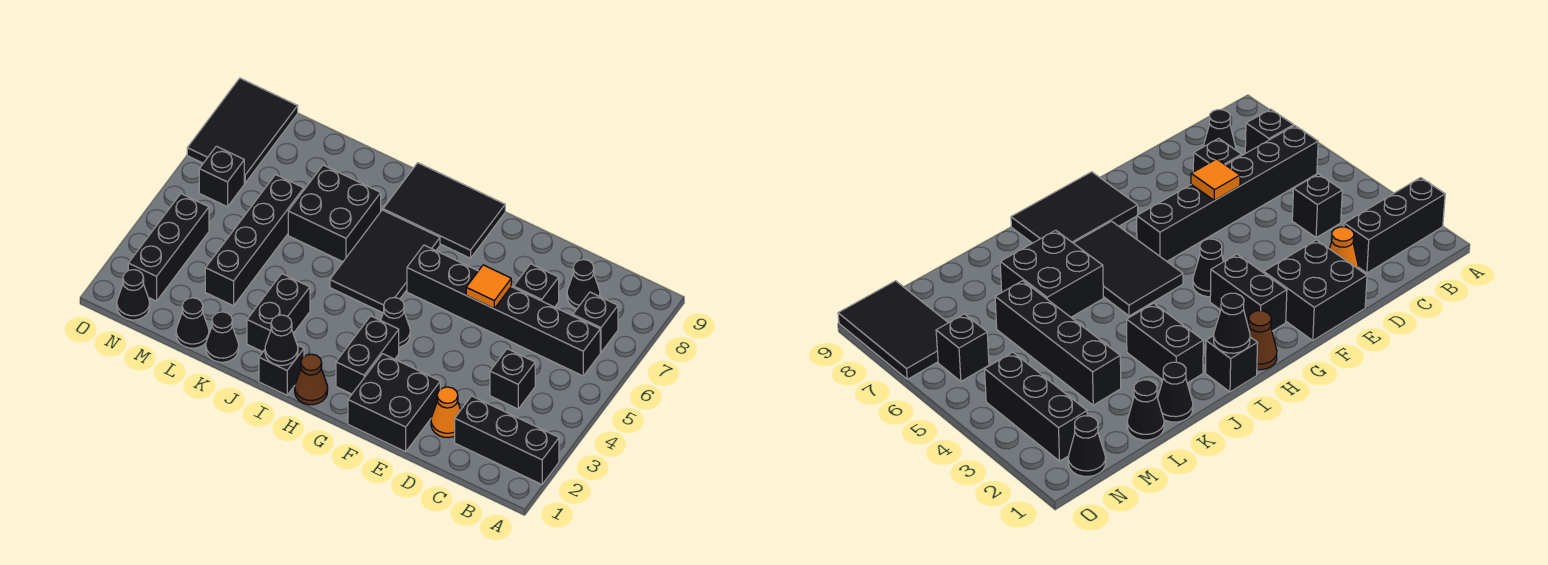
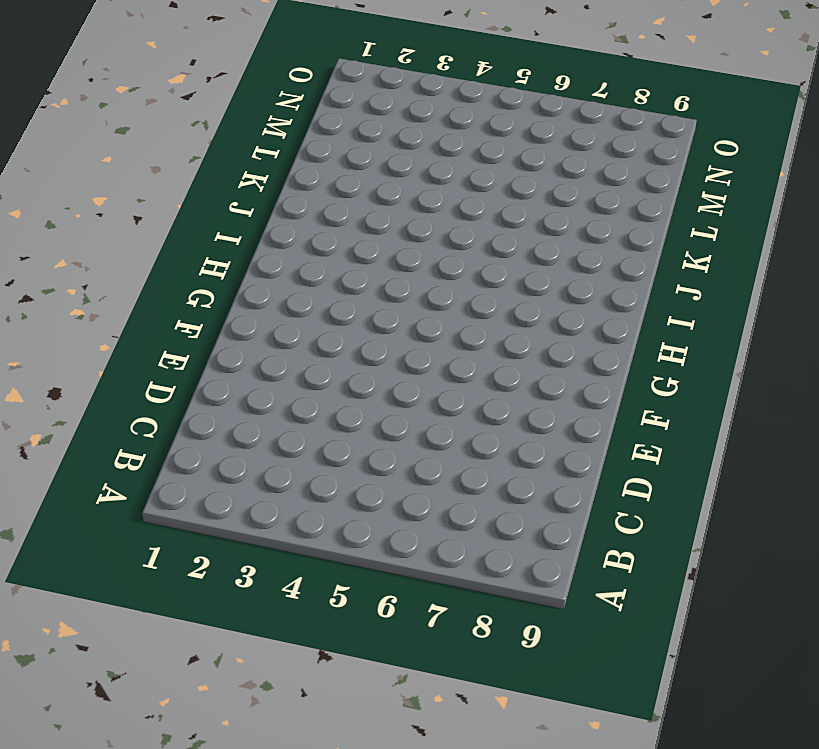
none -> black brick A2:C2 level 1
none -> black brick B6:G6 level 1
none -> black brick B7 level 1

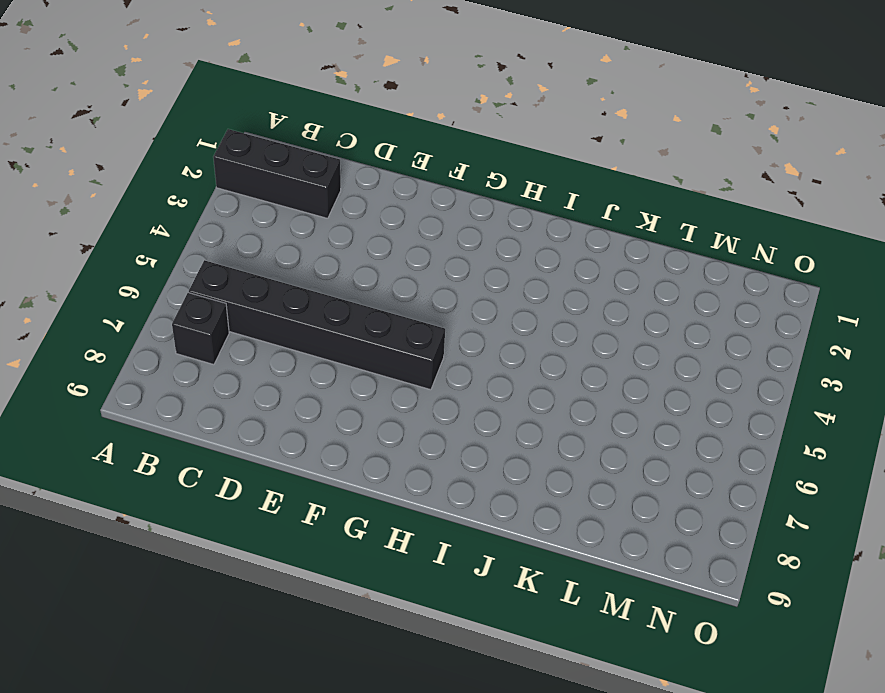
none -> black brick C4 level 1
none -> black cone C8 level 1
none -> orange cone D2 level 1

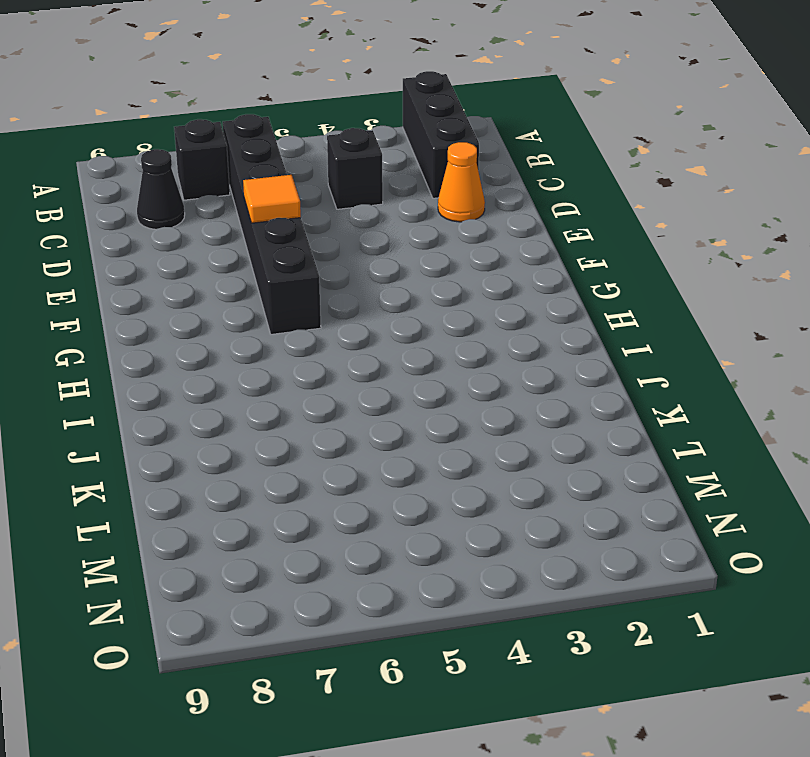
none -> black brick D7 level 1
none -> black brick E1:F2 level 1
none -> black brick G2:G3 level 1

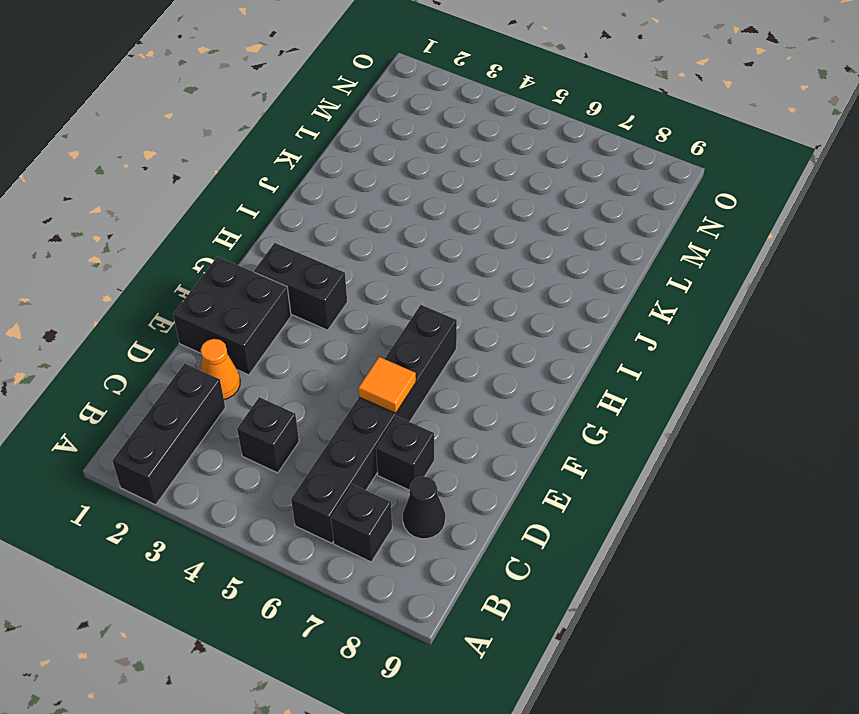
none -> black cone G4 level 1
none -> black tile G8:I9 level 1
none -> brown cone H1 level 1

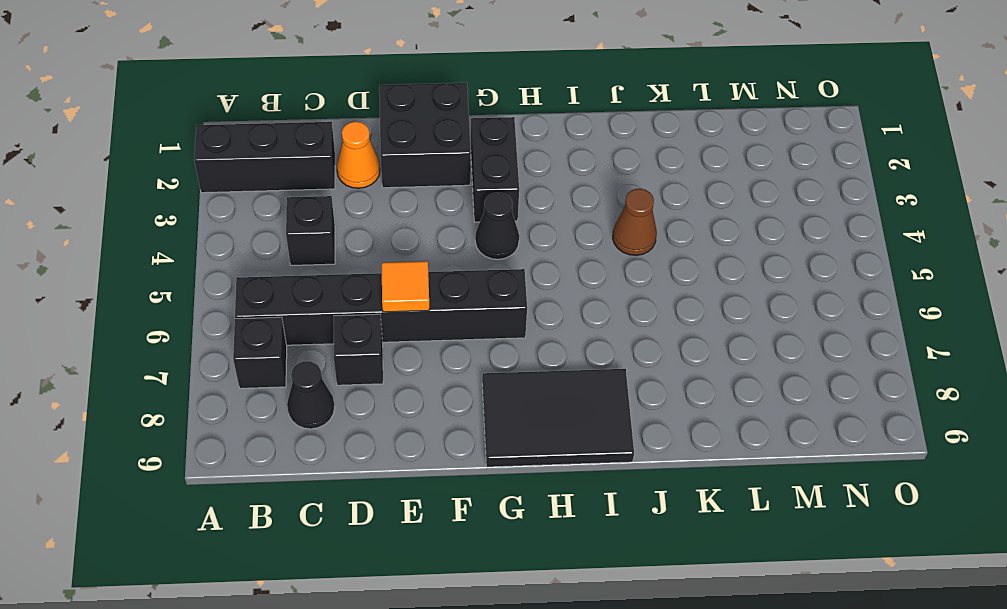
brown cone J4 level 1 -> brown cone H1 level 1
none -> black tile H5:I7 level 1
none -> black brick I1 level 1
none -> black brick J2:J3 level 1

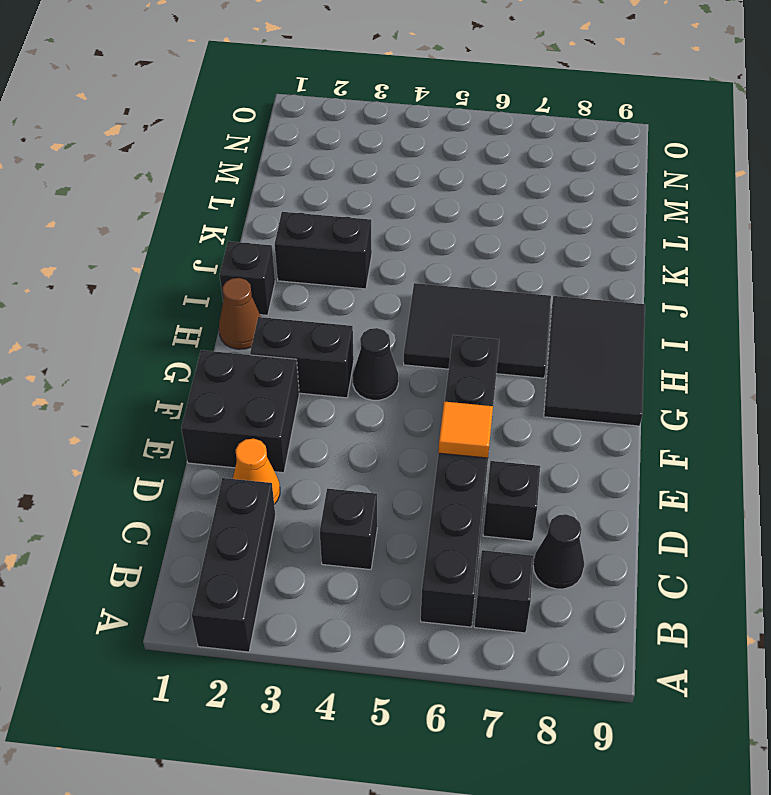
none -> black brick J6:K7 level 1
none -> black cone K1 level 1
none -> black cone L1 level 1

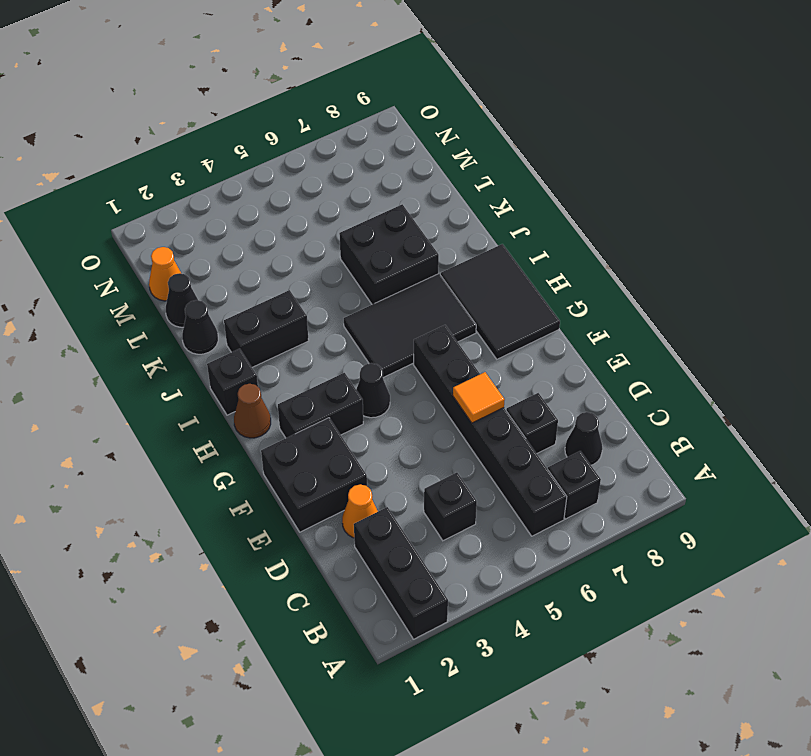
orange cone M1 level 1 -> none
none -> black brick L3:L6 level 1
none -> black cone N1 level 1
none -> black brick N2:N4 level 1

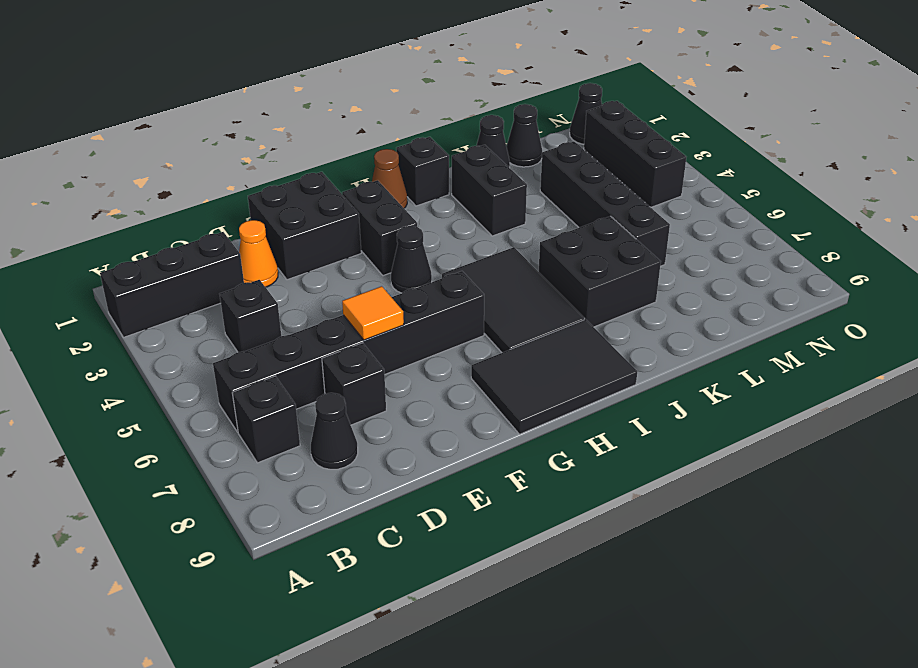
none -> black brick N6 level 1
none -> black tile N7:O9 level 1
none -> black cone I1 level 2

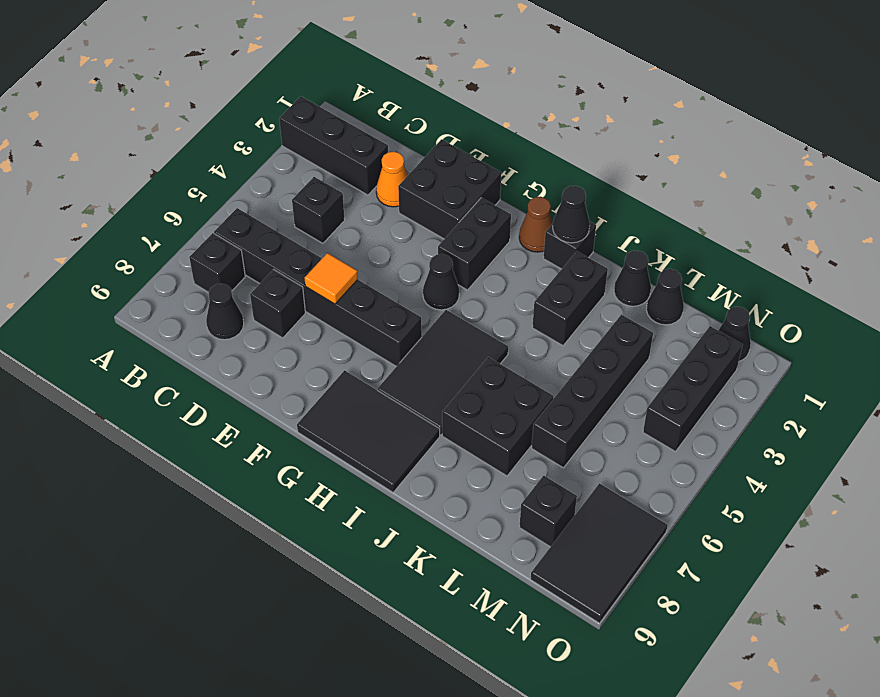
black brick M8 level 1 -> black brick N6 level 1

